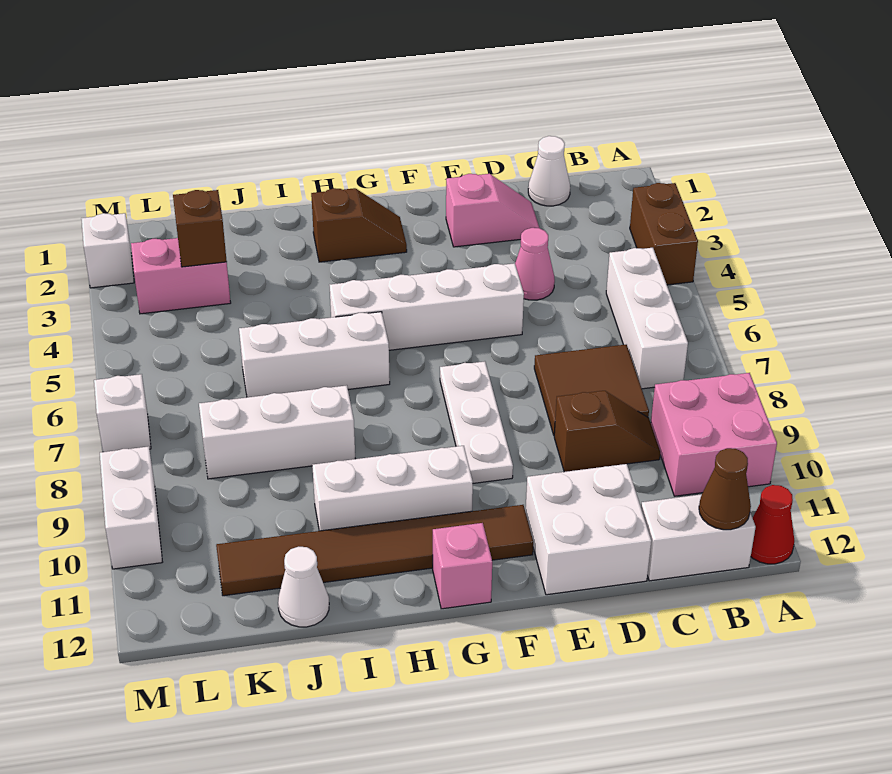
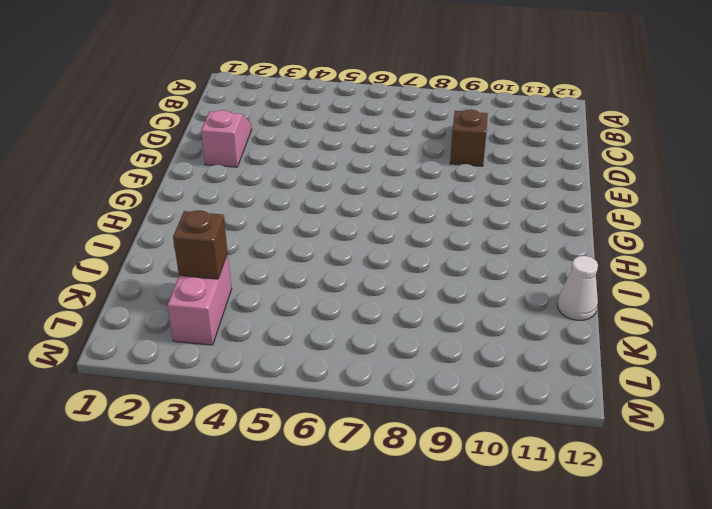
none -> brown brick A3:A4 level 1
none -> pink brick A9:B10 level 1
none -> red cone A12 level 1

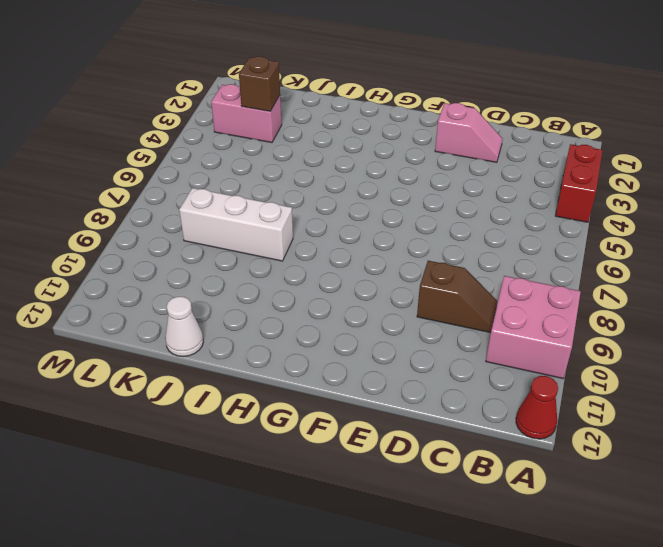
red brick A3:A4 level 1 -> brown brick A3:A4 level 1
none -> white brick B5:B7 level 1
none -> white brick B12:C12 level 1
none -> white cone C1 level 1

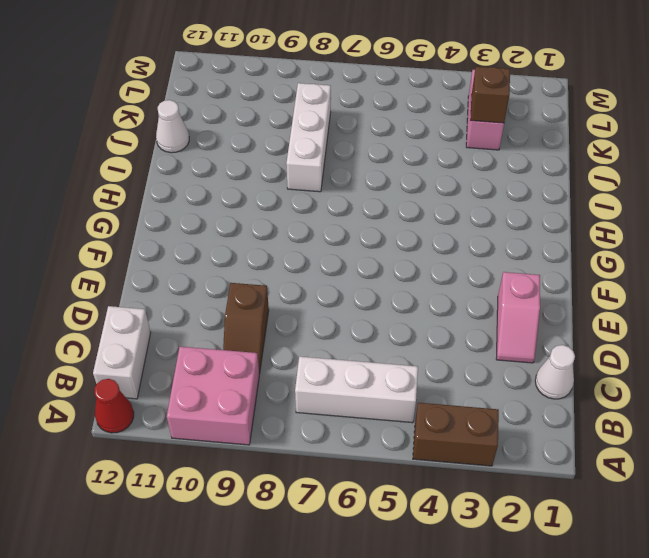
none -> brown tile C7:D8 level 1
none -> pink cone D4 level 1
none -> white brick D11:E12 level 1

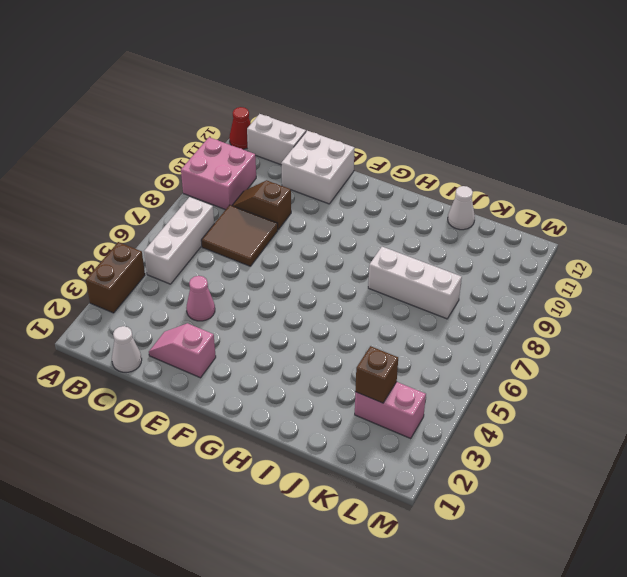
none -> white brick E5:H5 level 1
none -> white plate F7:F9 level 1
none -> brown tile F11:K11 level 1

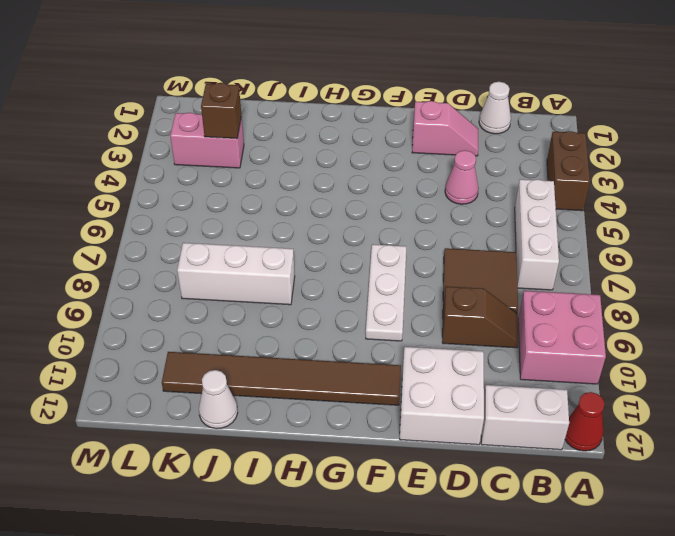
none -> white brick E5:H5 level 1
none -> brown slope G2:H2 level 1 top H
none -> white brick G10:I10 level 1

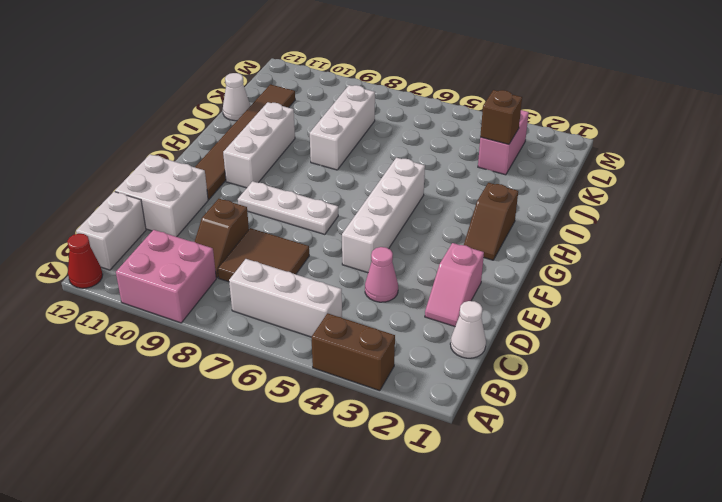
none -> pink brick G12 level 1
none -> white brick H6:J6 level 1
none -> white brick M2 level 1

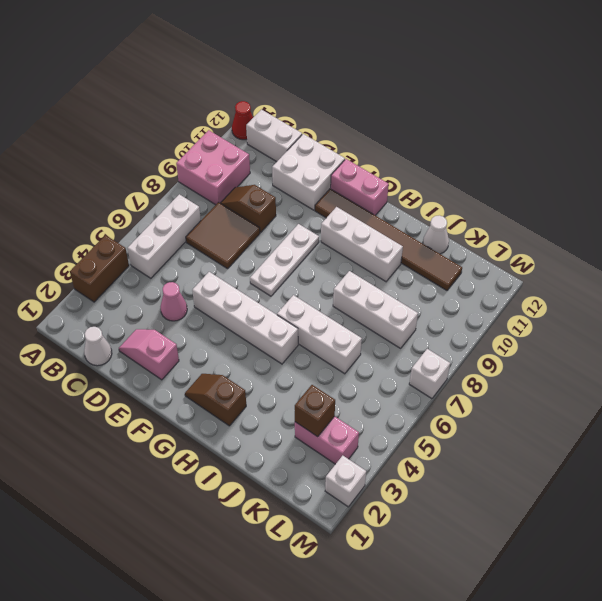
pink brick F12:G12 level 1 -> pink brick G12 level 1
none -> white brick M9:M10 level 1
none -> brown cone B12 level 2

